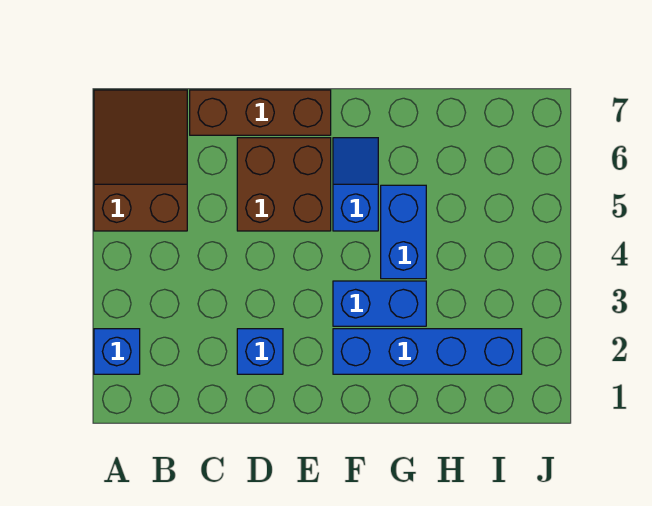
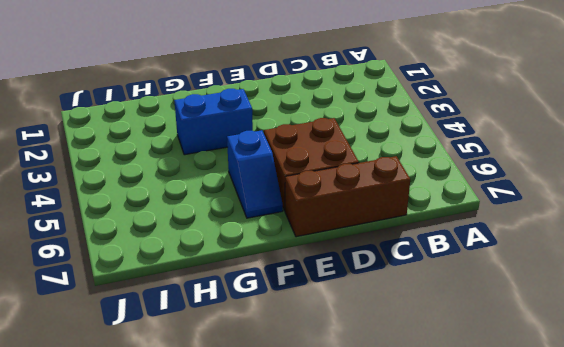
none -> blue brick A2 level 1
none -> brown slope A5:B7 level 1 top 5

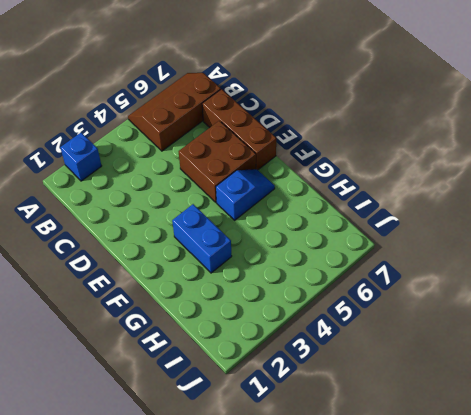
brown slope A5:B7 level 1 top B -> brown slope A5:B7 level 1 top 5
none -> blue brick D2 level 1
none -> blue brick F2:I2 level 1

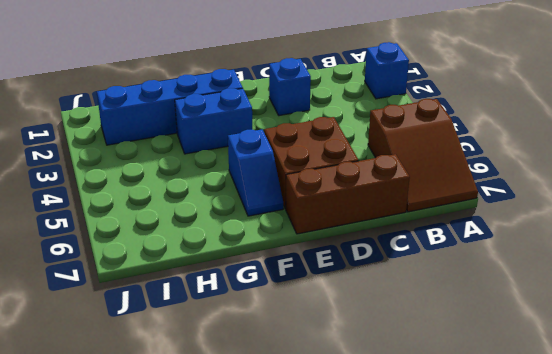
none -> blue brick G4:G5 level 1

